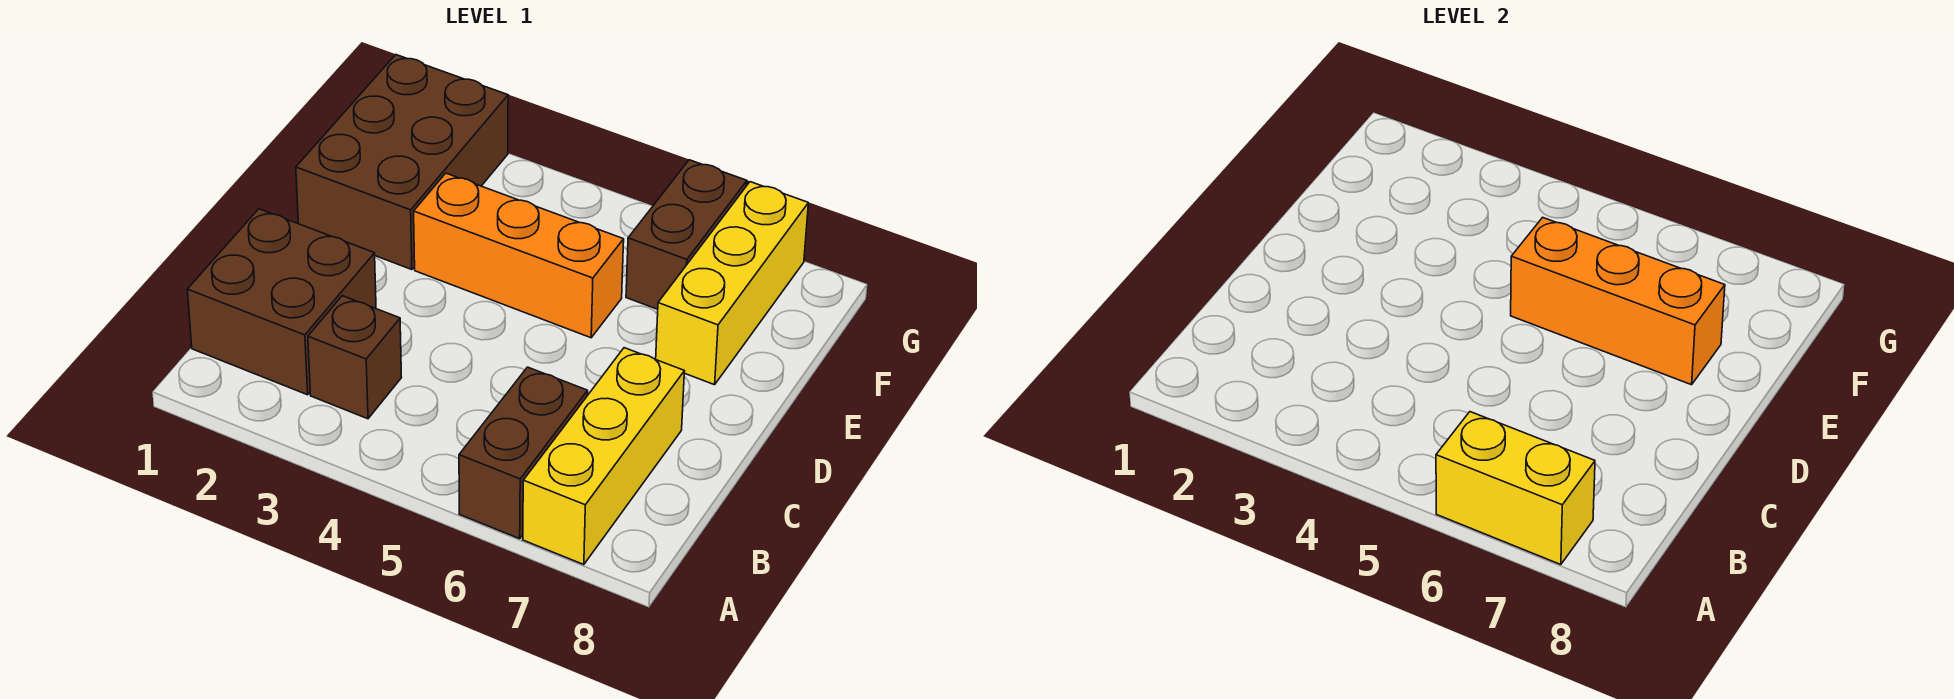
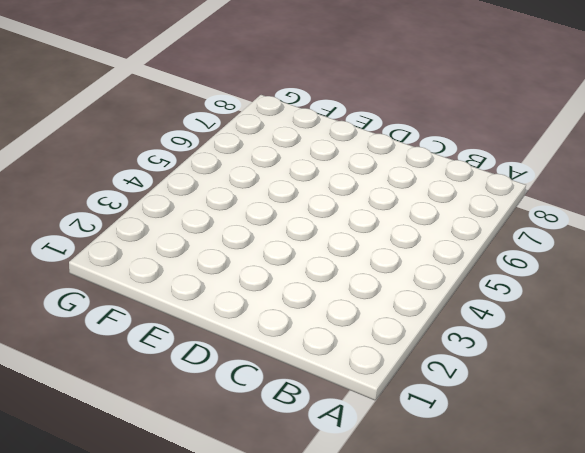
none -> brown brick A6:B6 level 1
none -> yellow brick A7:C7 level 1

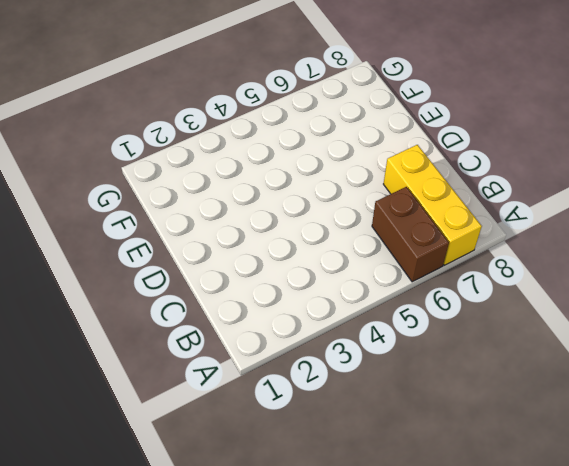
none -> brown brick B1:C2 level 1
none -> brown brick B3 level 1

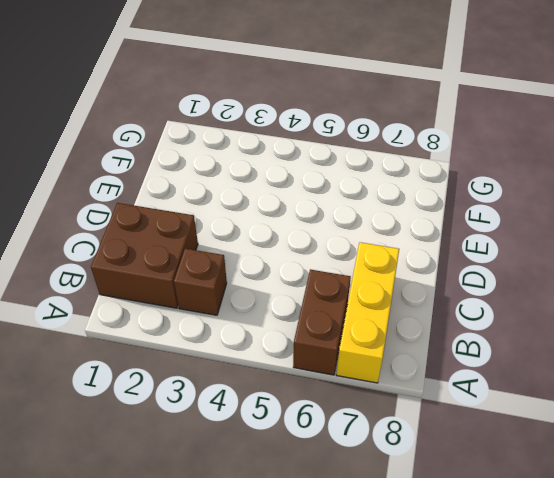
none -> brown brick E1:G2 level 1
none -> orange brick E3:E5 level 1

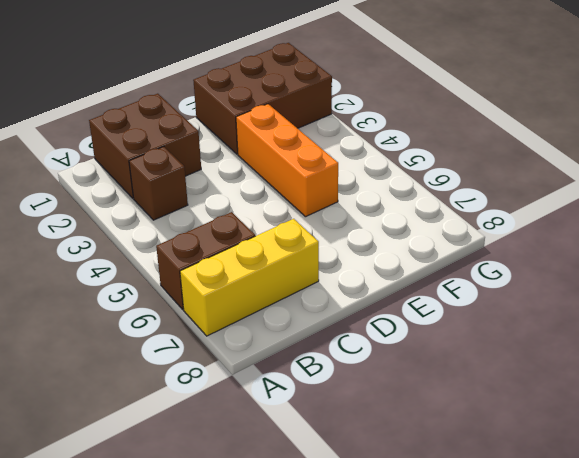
none -> yellow brick E7:G7 level 1
none -> brown brick F6:G6 level 1

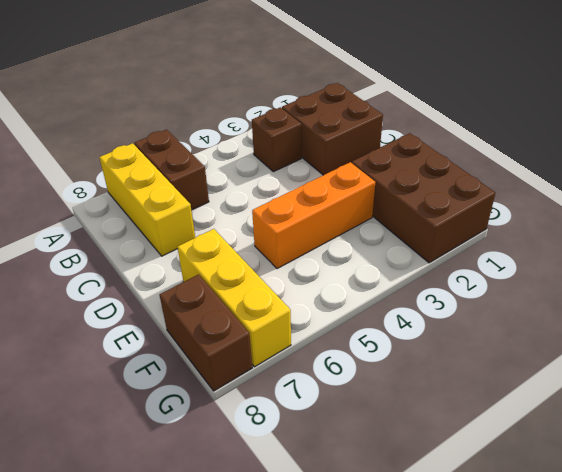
brown brick F8:G8 level 1 -> brown brick F6:G6 level 1
none -> yellow brick A6:A7 level 2
none -> orange brick E5:E7 level 2

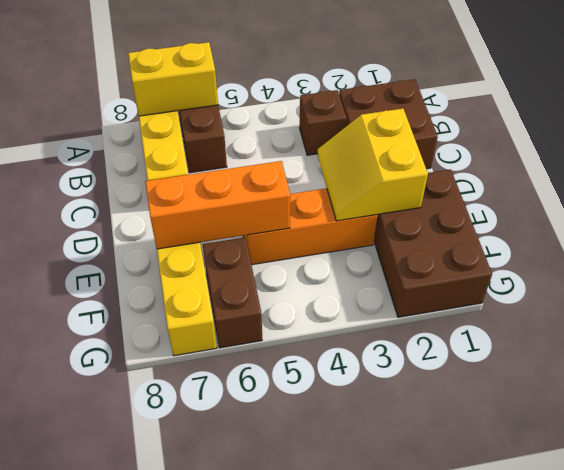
yellow slope D2:E3 level 2 top 2 -> none

